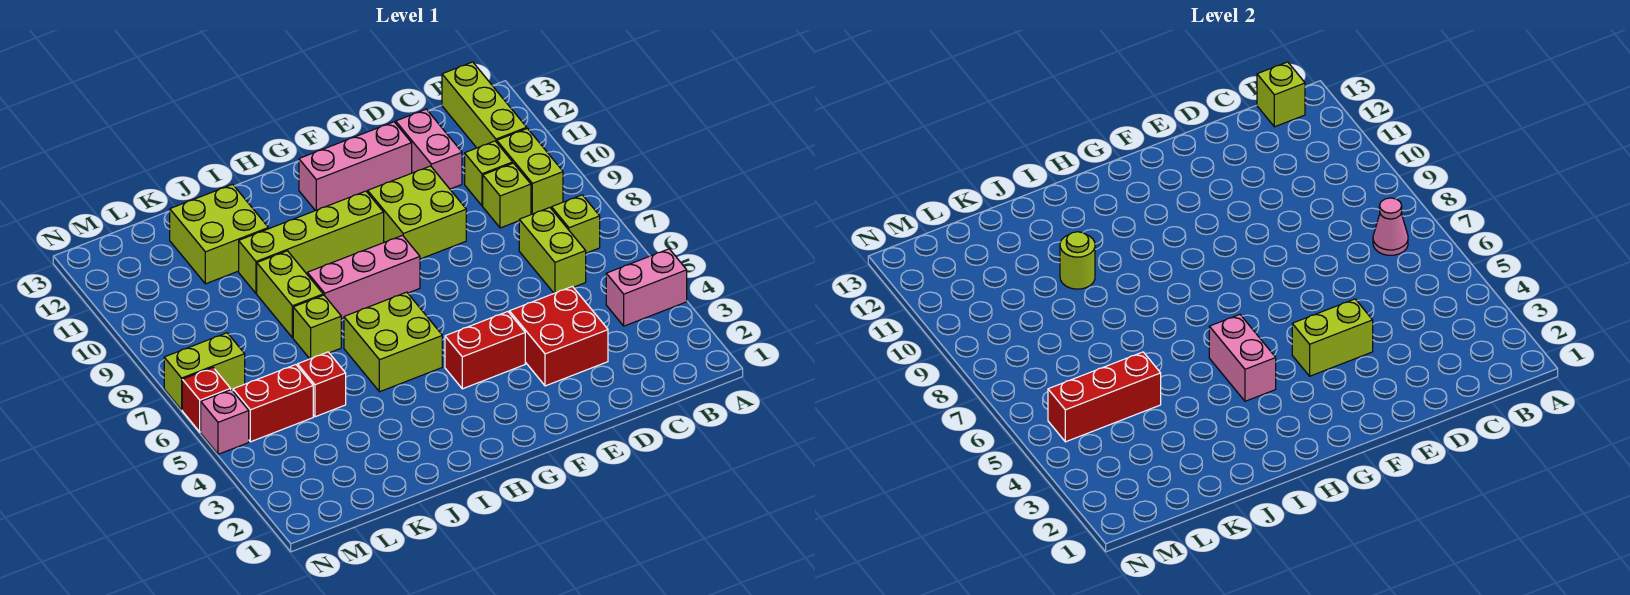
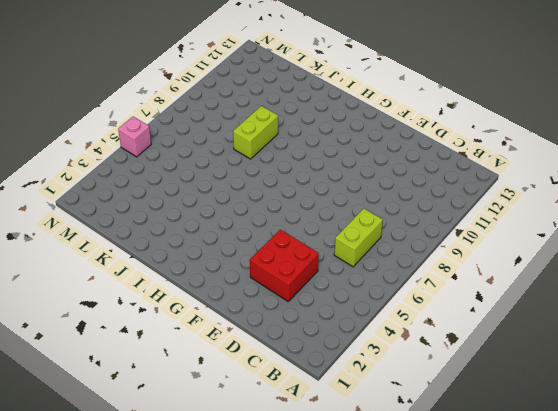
none -> pink brick A4:B4 level 1
none -> lime brick B7 level 1
none -> lime brick B9:B10 level 1

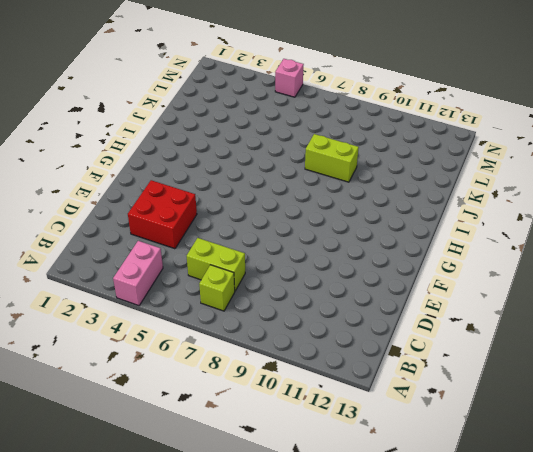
none -> lime brick B9:B10 level 1
none -> lime brick B11:B13 level 1
none -> lime brick C9 level 1

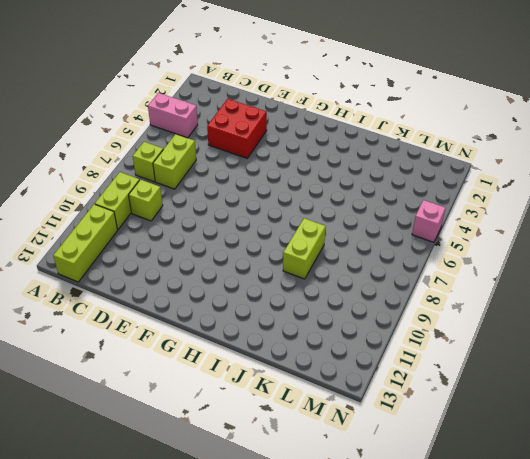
none -> lime brick C10 level 1
none -> pink brick D11:D12 level 1
none -> lime brick E9:F10 level 1

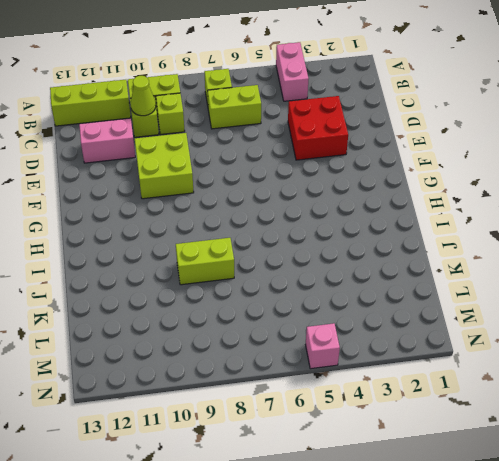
lime cone C10 level 2 -> none
none -> pink brick E12:G12 level 1
none -> red brick F4:G4 level 1
none -> pink brick G8:I8 level 1

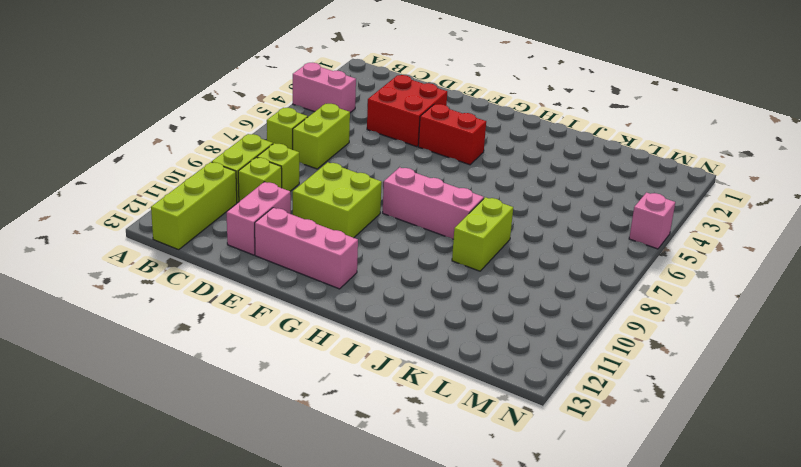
none -> lime brick G10:J10 level 1
none -> lime brick H5:I6 level 1
none -> lime brick J7 level 1

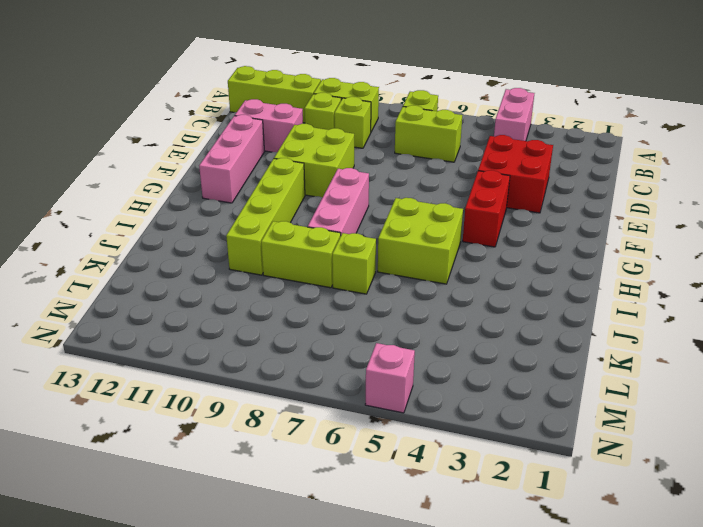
none -> lime brick J11:K12 level 1
none -> red brick K5 level 1
none -> red brick L5:M5 level 1

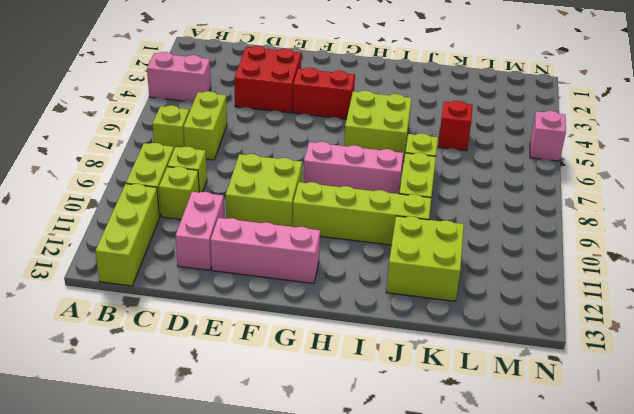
none -> red brick L5:M5 level 1
none -> lime brick M7:N7 level 1
none -> red brick N6 level 1

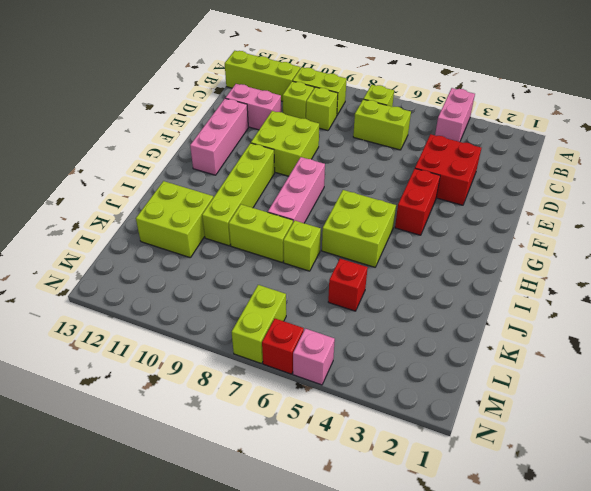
none -> red brick L5:M5 level 1
none -> pink cone B7 level 2
none -> lime brick B13 level 2

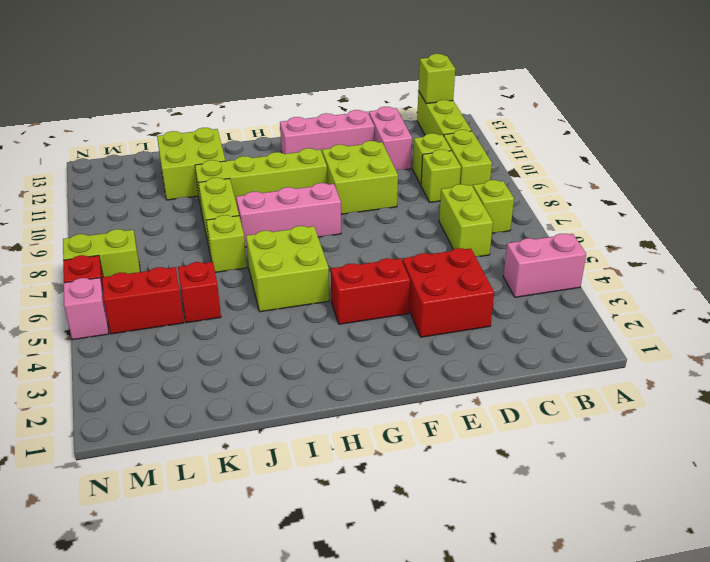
none -> pink cone B7 level 2
none -> lime brick E4:F4 level 2
none -> pink brick H4:H5 level 2

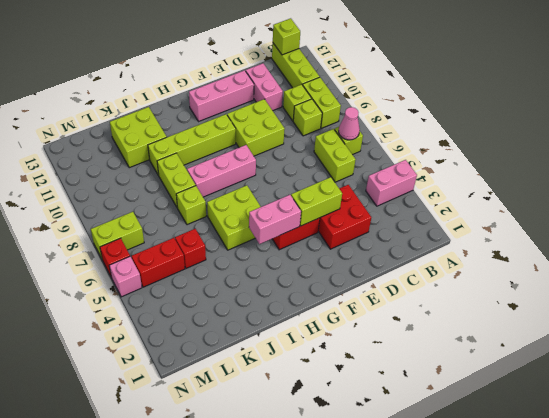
pink brick G4:H4 level 2 -> pink brick H4:H5 level 2
none -> lime round brick J10 level 2
none -> red brick K5:M5 level 2

